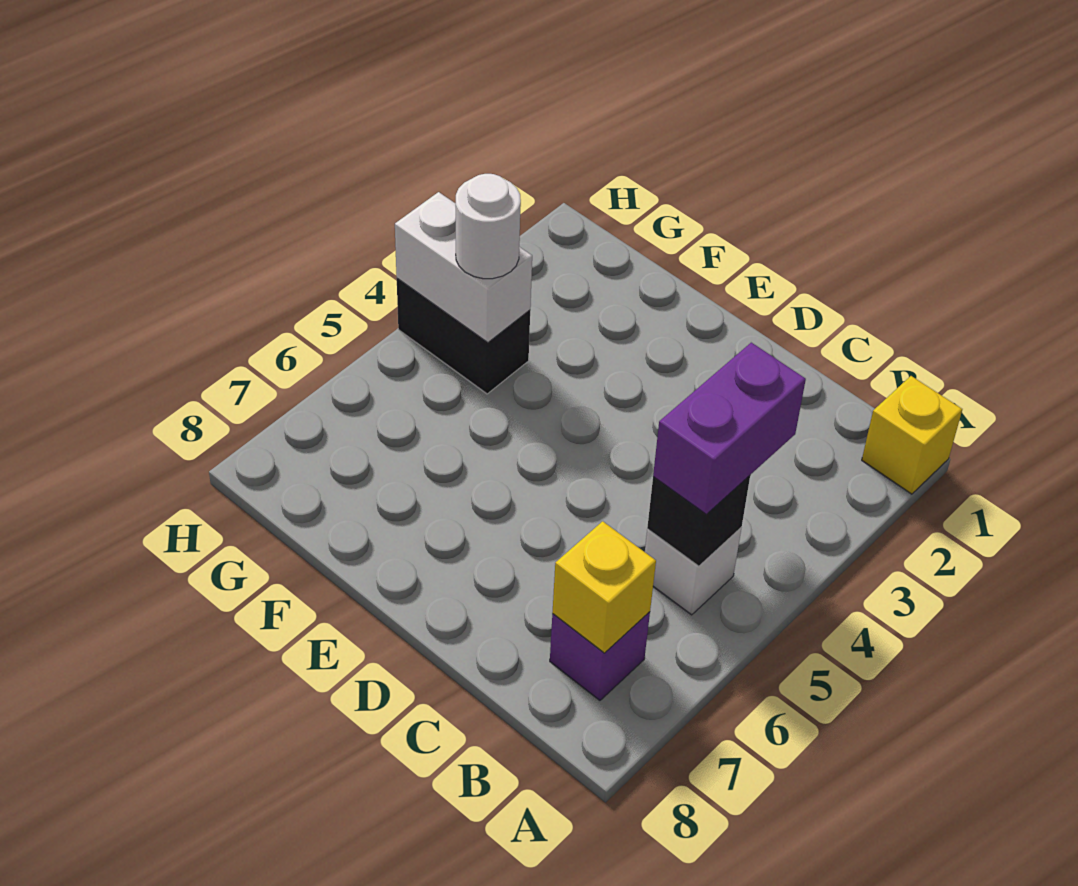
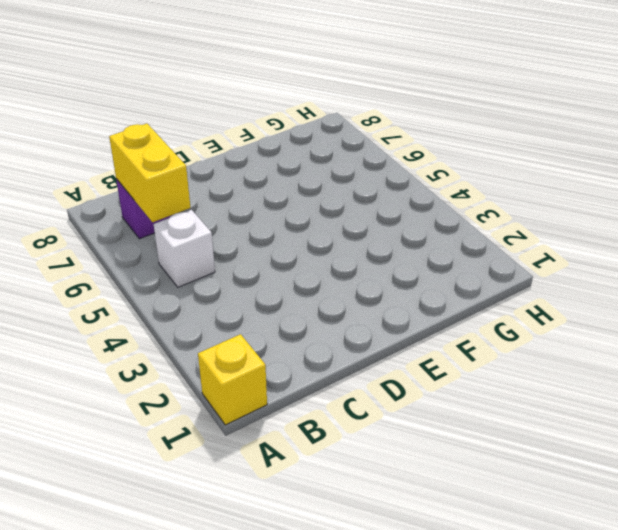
yellow brick B6:B7 level 2 -> yellow brick B7 level 2
none -> black brick G4:H4 level 1
none -> black brick B5 level 2

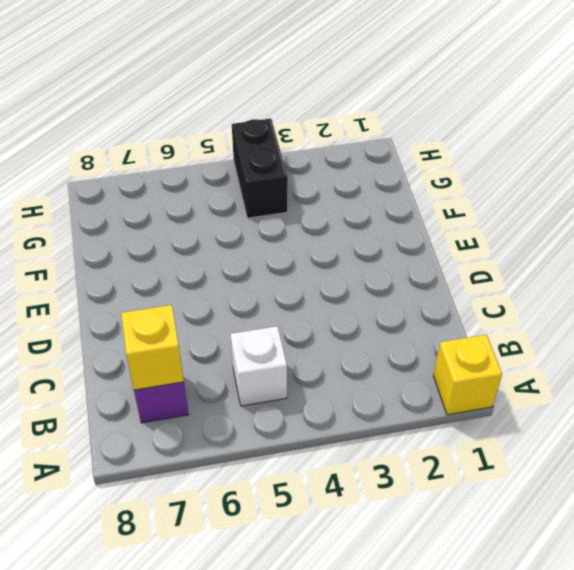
none -> black brick B5 level 2
none -> white brick G4:H4 level 2

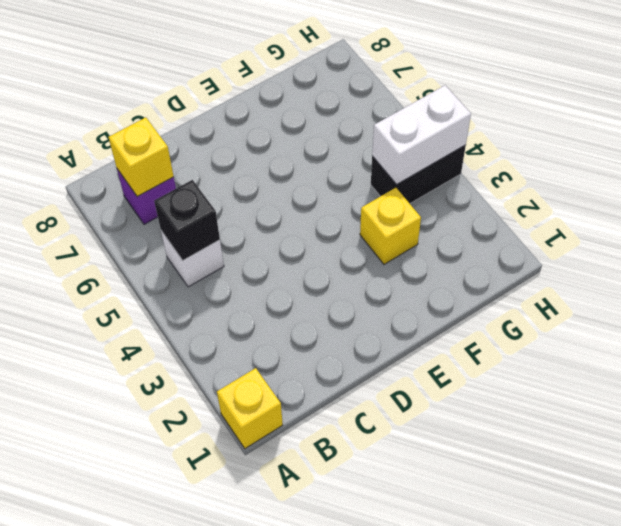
yellow brick F3 level 1 -> none
none -> purple brick B4:B5 level 3
none -> white round brick G4 level 3

